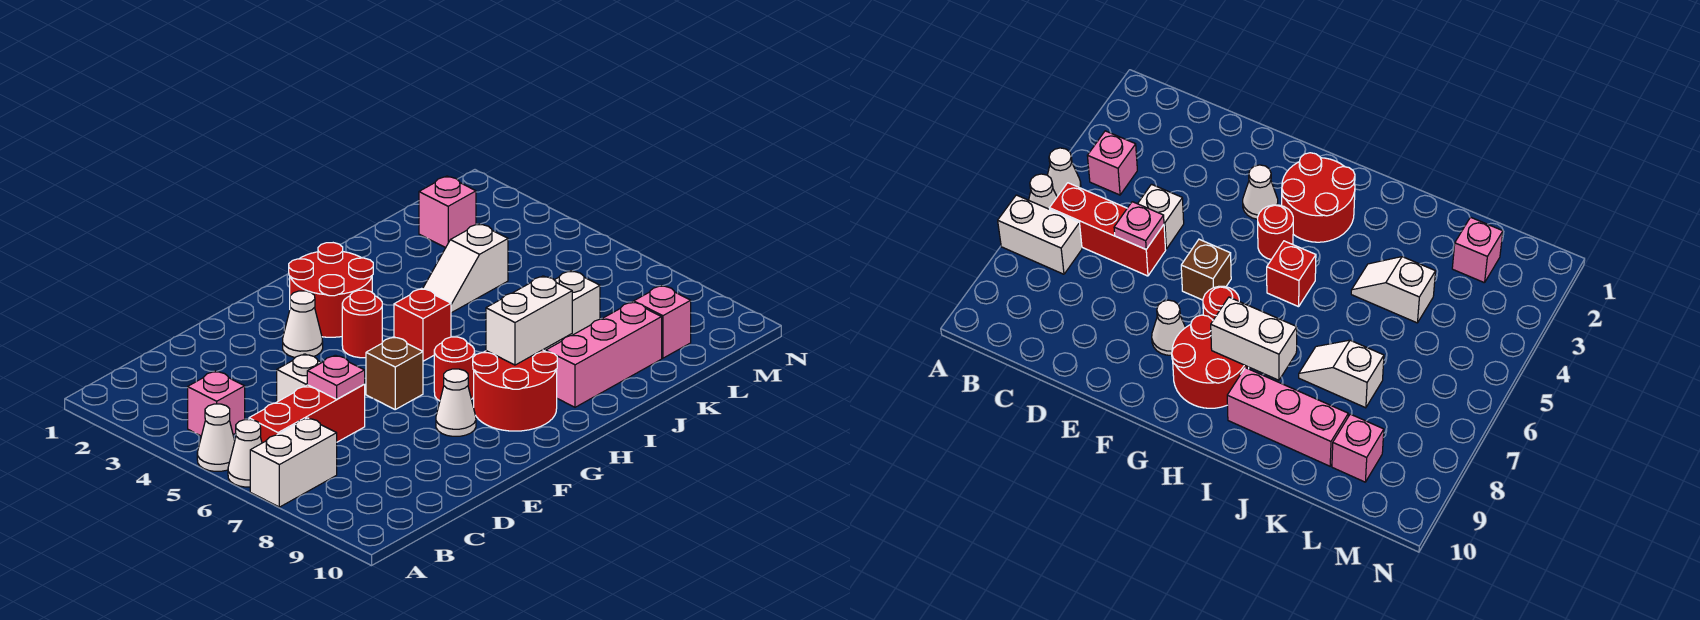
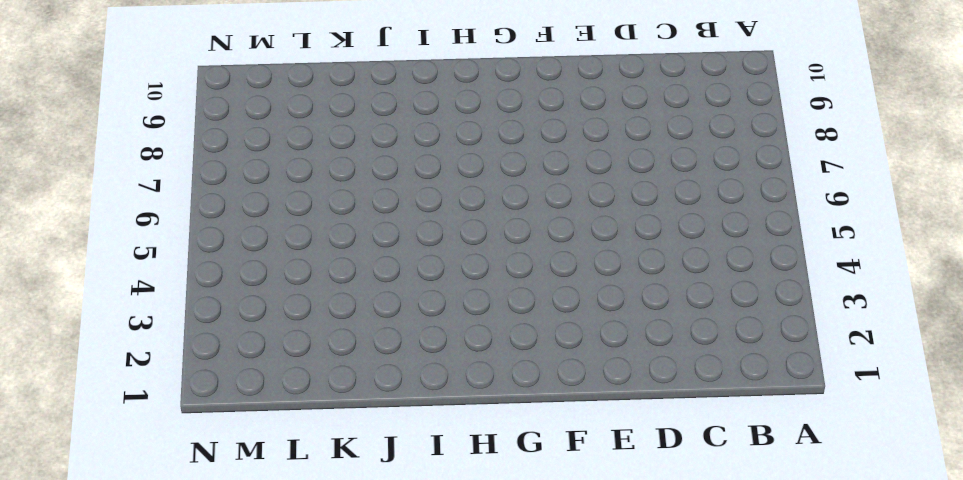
none -> white cone A5 level 1
none -> white cone A6 level 1
none -> white brick A7:B7 level 1

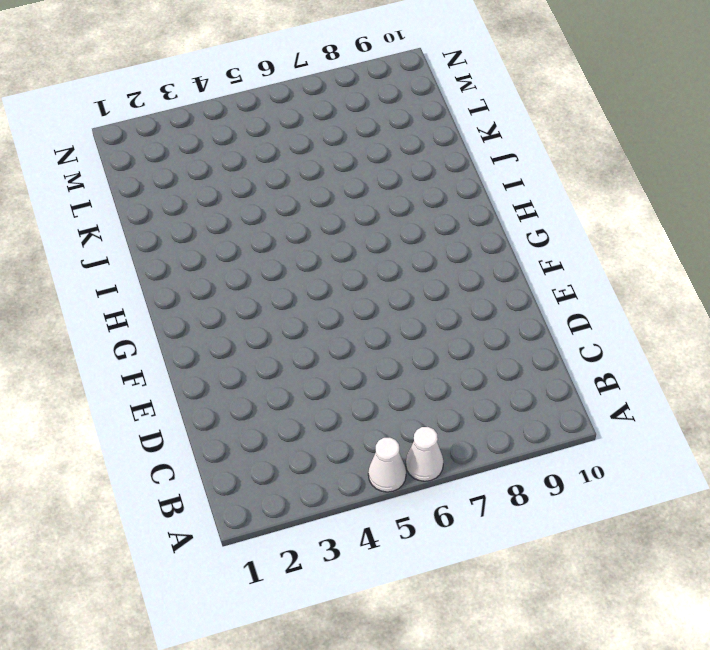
none -> white brick A7:B7 level 1
none -> pink brick B4 level 1
none -> red brick B6:D6 level 1

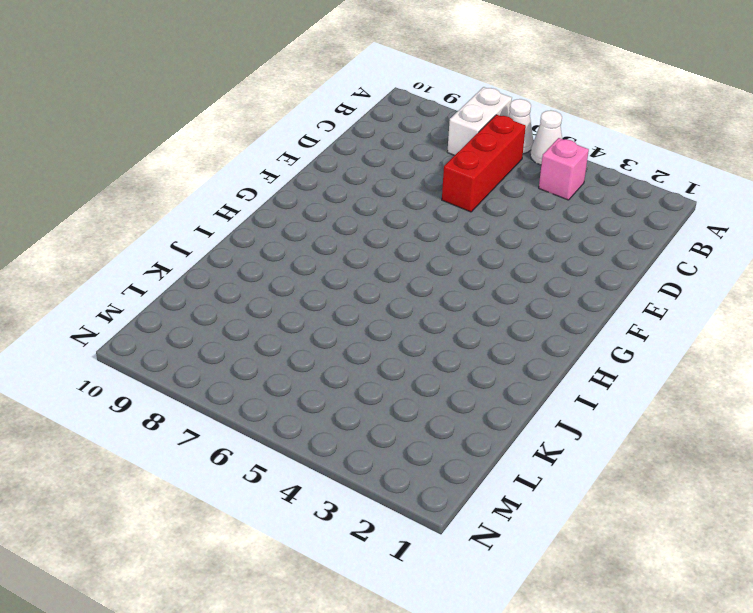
none -> white brick D5 level 1
none -> white cone F3 level 1
none -> brown brick F6 level 1

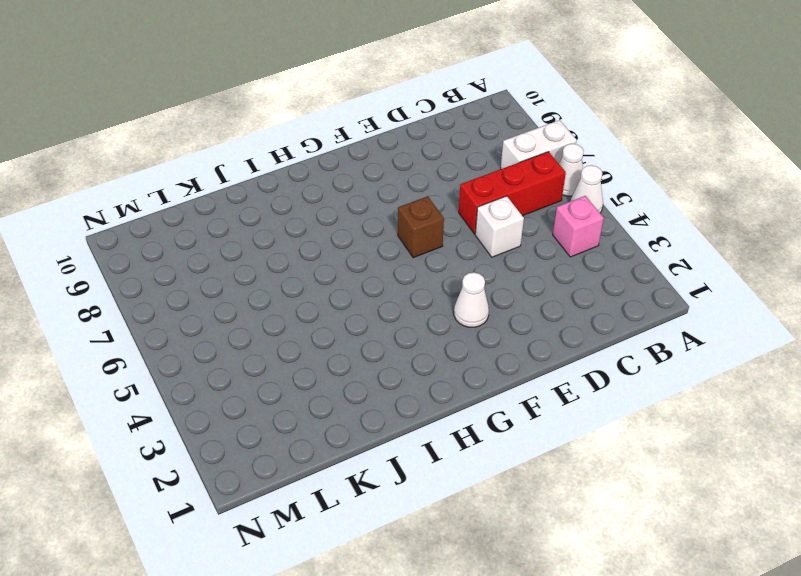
none -> white cone F8 level 1
none -> red round brick G2:H3 level 1
none -> red round brick G4 level 1

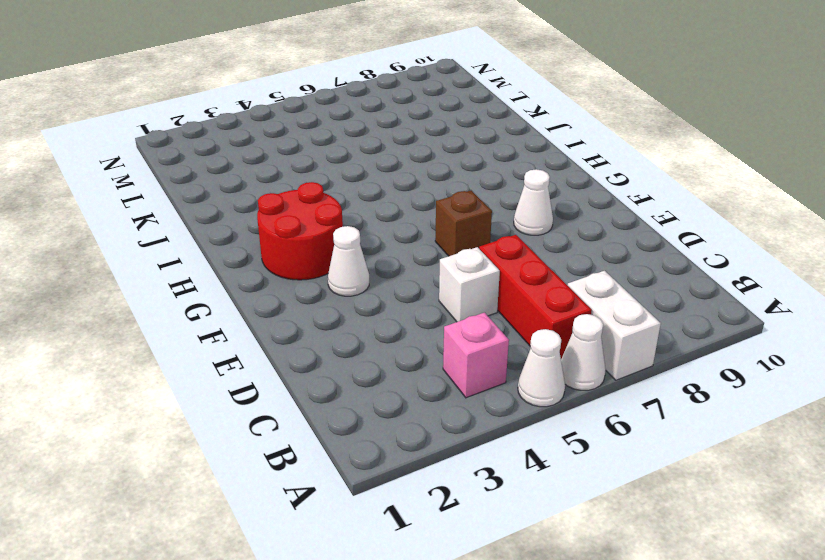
none -> red round brick G4 level 1
none -> red round brick G7 level 1
none -> red round brick G8:H9 level 1

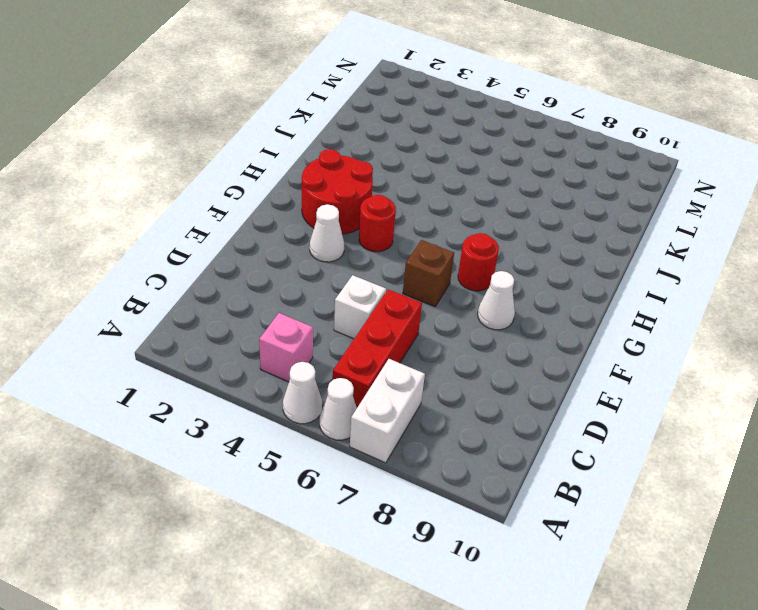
none -> red round brick G8:H9 level 1
none -> red brick H5 level 1
none -> pink brick I9:K9 level 1

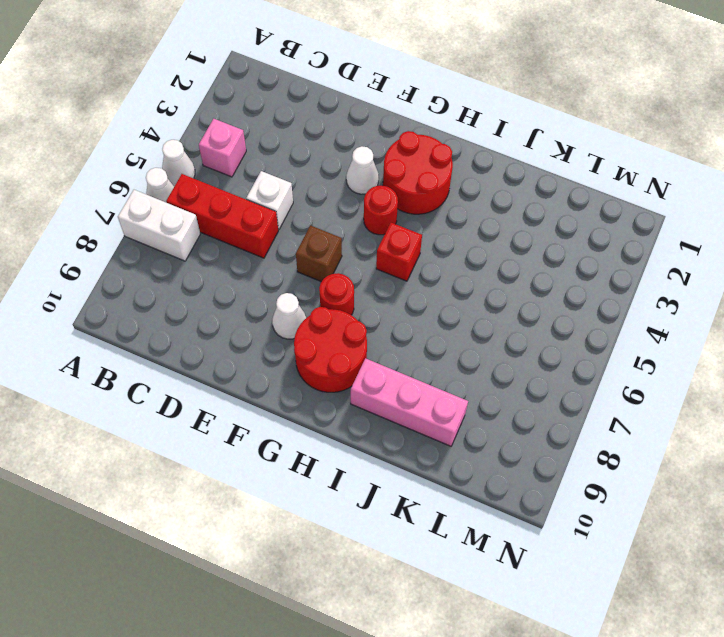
none -> white slope J4:K4 level 1 top K
none -> white slope J7:K7 level 1 top K
none -> pink brick L2 level 1

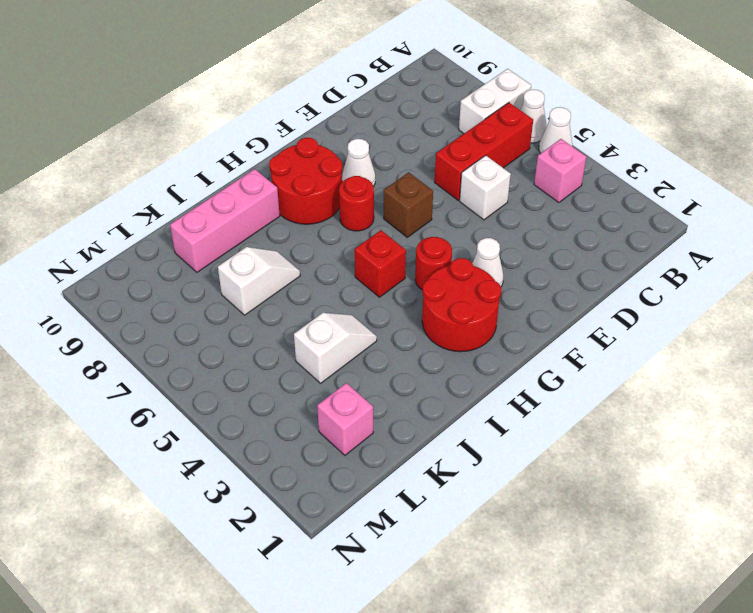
none -> pink brick L9 level 1
none -> pink plate D6 level 2
none -> white brick H8:I8 level 2

